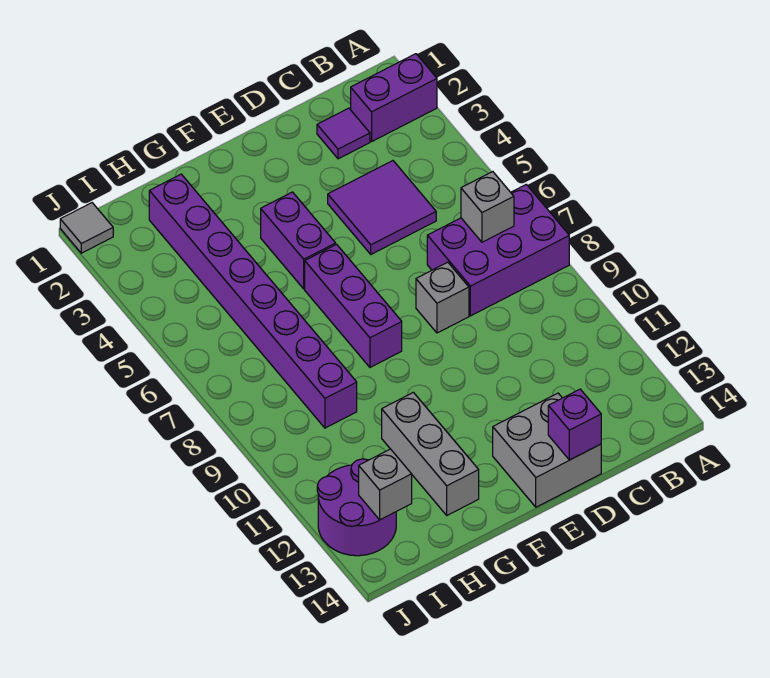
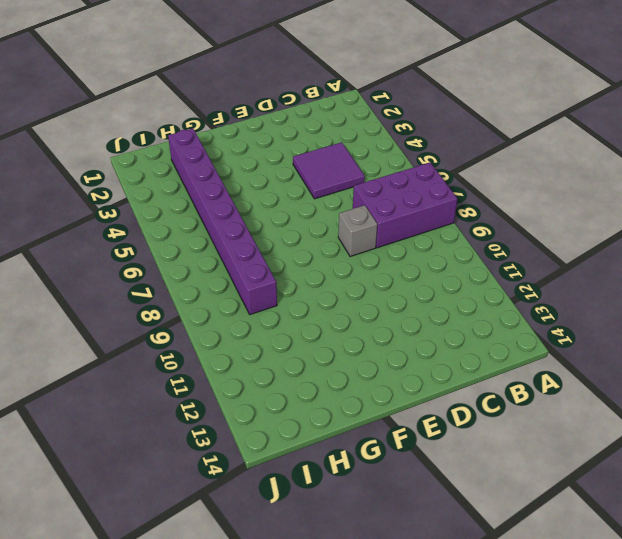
none -> purple brick A2:B2 level 1
none -> purple tile C2 level 1
none -> grey brick D13:E14 level 1

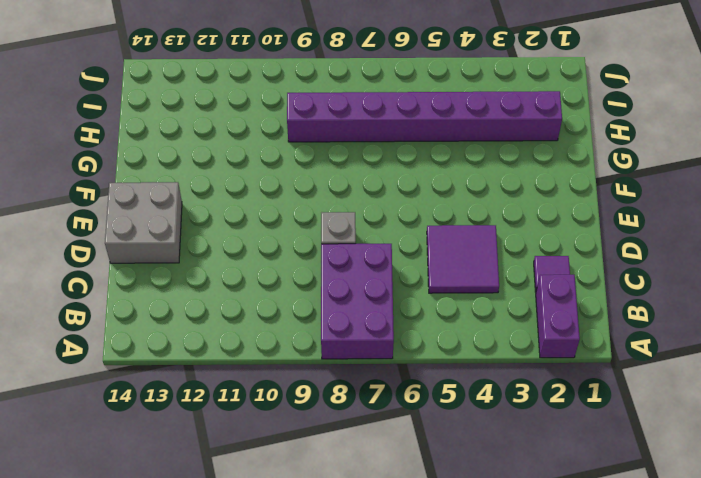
none -> purple brick F4:F5 level 1
none -> purple brick F6:F8 level 1
none -> grey brick G11:G13 level 1

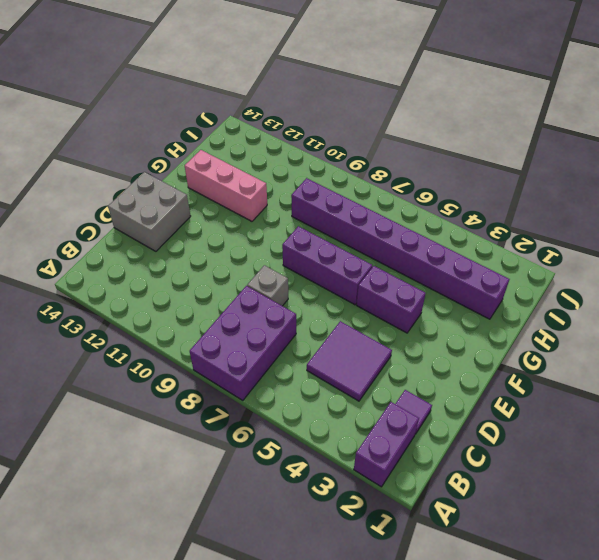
pink brick G11:G13 level 1 -> grey brick G11:G13 level 1
none -> purple round brick I12:J13 level 1
none -> grey tile J1 level 1
none -> grey brick B7 level 2

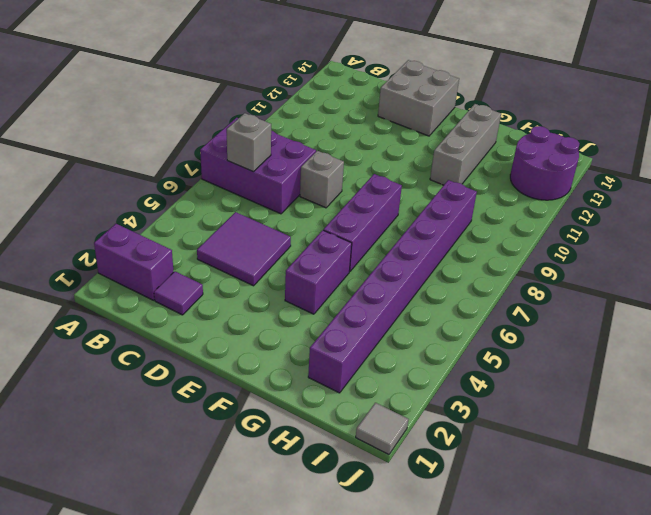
none -> purple brick D14 level 2
none -> grey brick I13 level 2

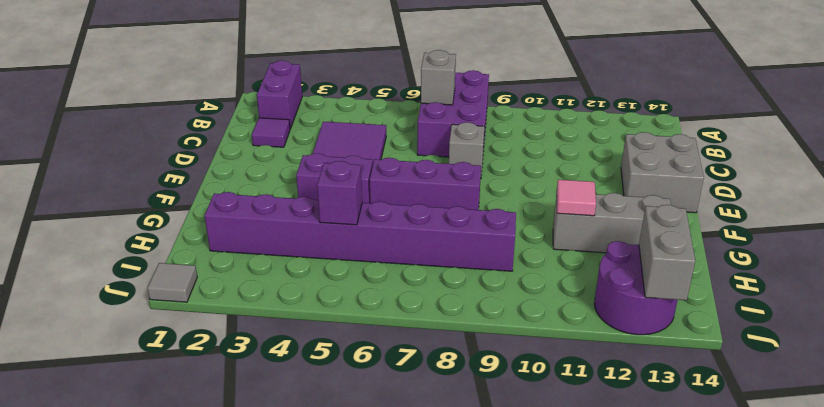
pink tile G11 level 2 -> none
purple brick H5 level 2 -> purple brick D14 level 2
grey brick I13:J13 level 2 -> grey brick I13 level 2

